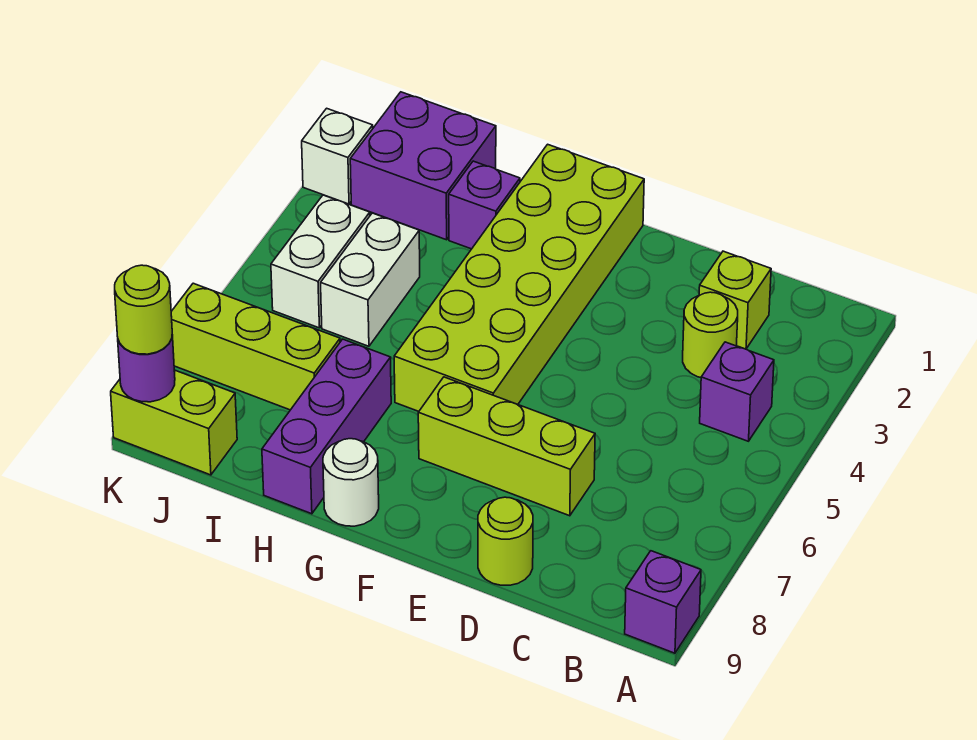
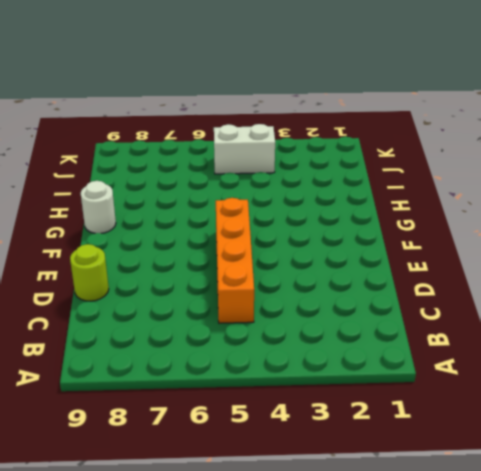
orange brick C5:F5 level 1 -> lime brick F1:G6 level 1
none -> purple brick A9 level 1
none -> purple brick B4 level 1
none -> lime brick C2 level 1

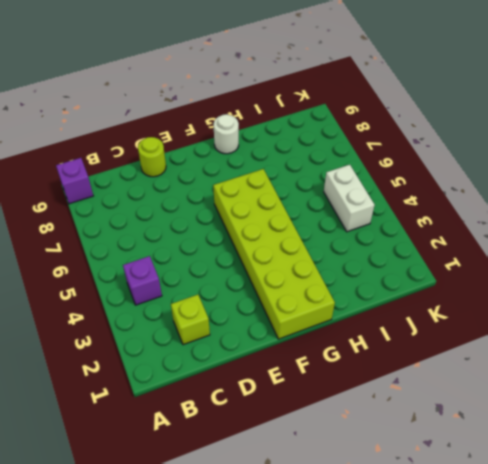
none -> lime round brick C3 level 1
none -> lime brick D7:F7 level 1
none -> purple brick H2 level 1

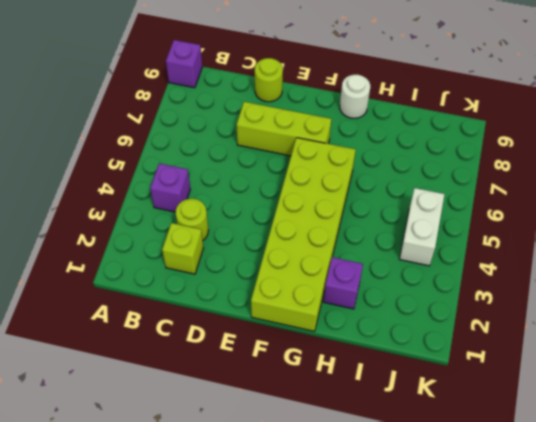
none -> purple brick H7:H9 level 1
none -> purple brick I1:J2 level 1
none -> white brick I4:I5 level 1

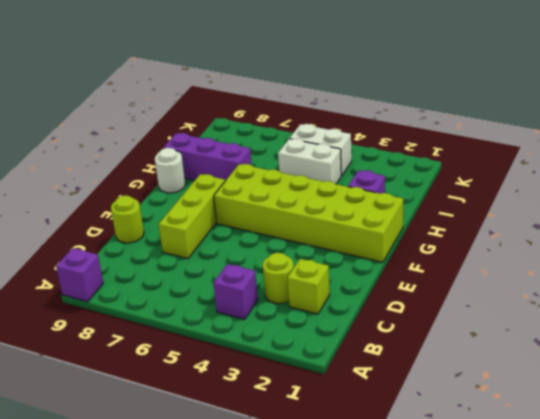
none -> purple brick I1:J2 level 1
none -> lime brick I7:K7 level 1
none -> lime brick J9:K9 level 1

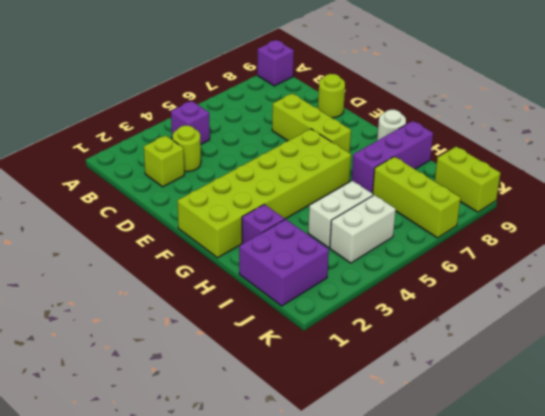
none -> white brick K2 level 1
none -> purple round brick K9 level 2
none -> lime round brick K9 level 3

